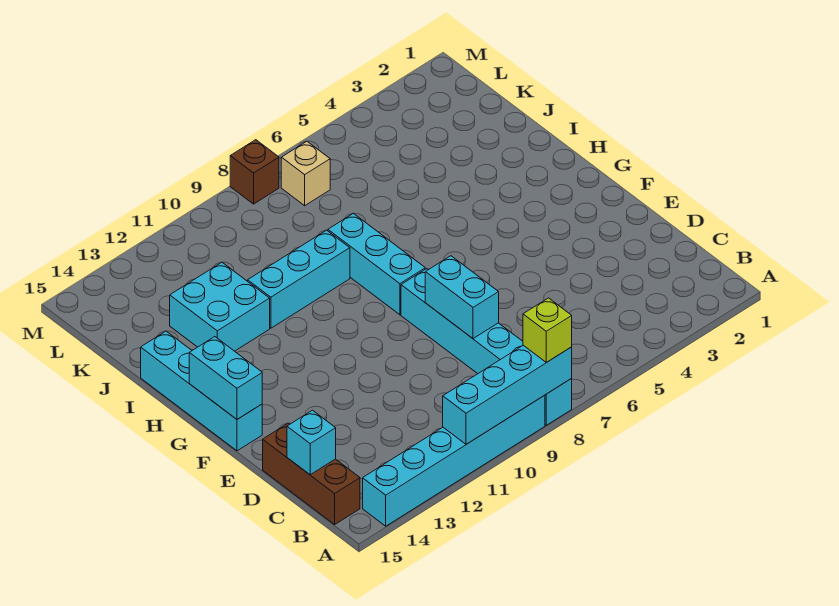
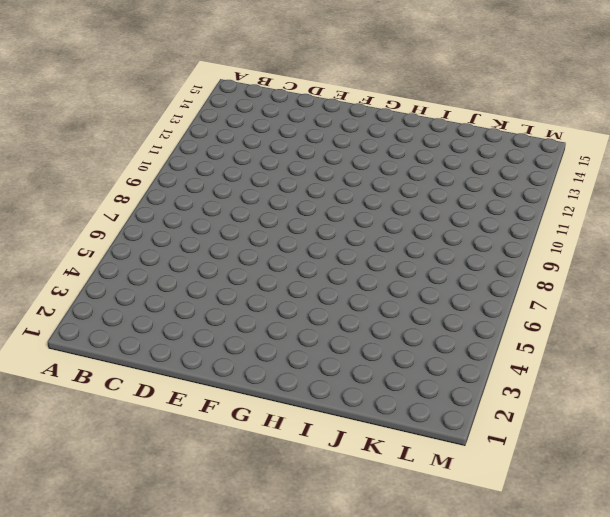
none -> cyan brick A8:F8 level 1
none -> cyan brick A9:A14 level 1
none -> brown brick B15:D15 level 1

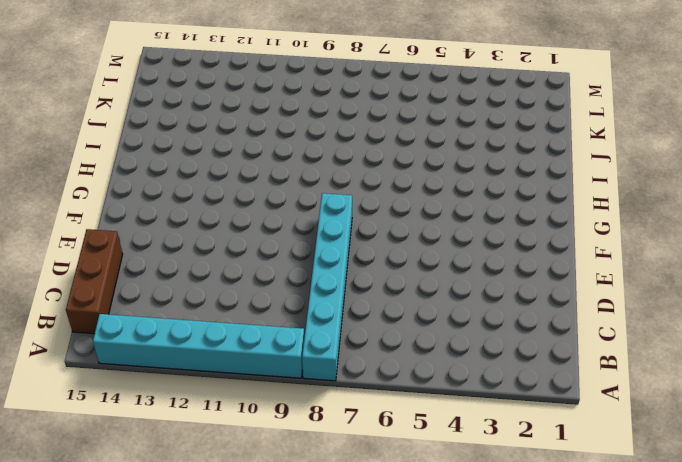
none -> cyan brick F15:I15 level 1
none -> cyan brick G8:I8 level 1
none -> cyan brick I9:I11 level 1

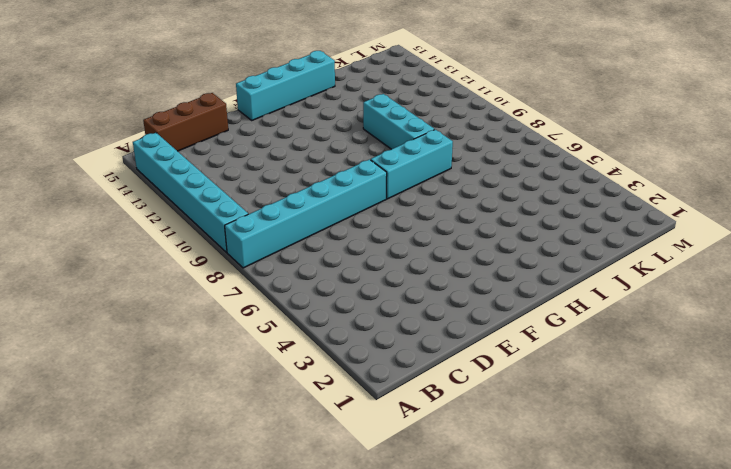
none -> cyan brick I12:J13 level 1
none -> tan brick L7 level 1
none -> brown brick M8 level 1

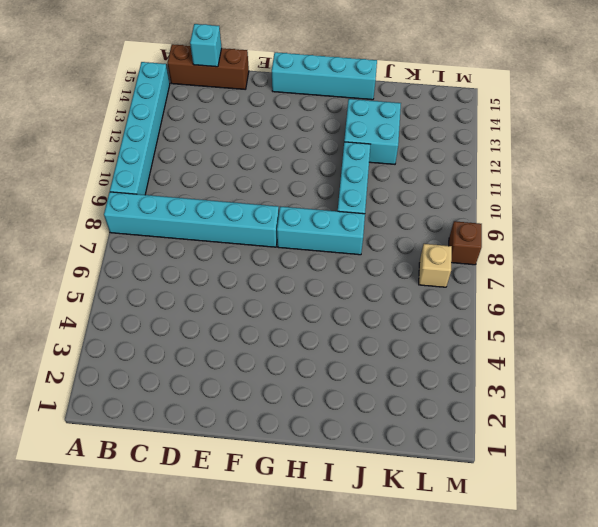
none -> cyan brick A8:A11 level 2
none -> cyan brick D8:E8 level 2
none -> cyan brick F15:G15 level 2

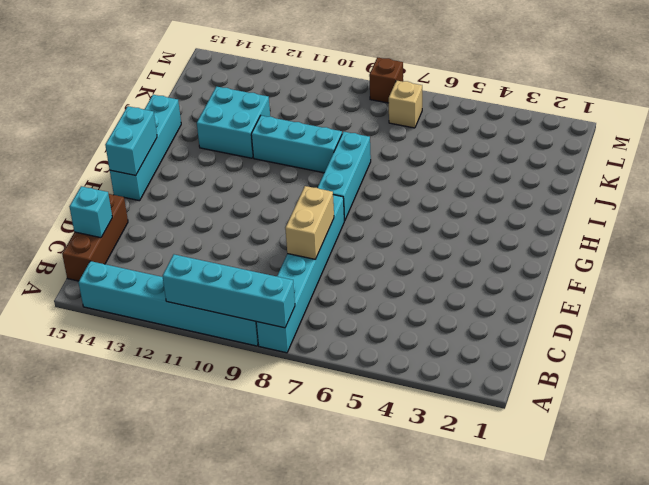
tan brick D8:E8 level 2 -> cyan brick D8:E8 level 2
none -> lime brick A8 level 3

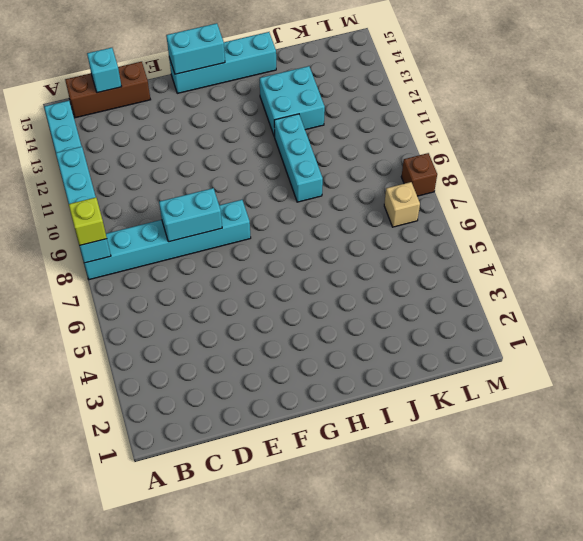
none -> cyan brick G8:I8 level 1

